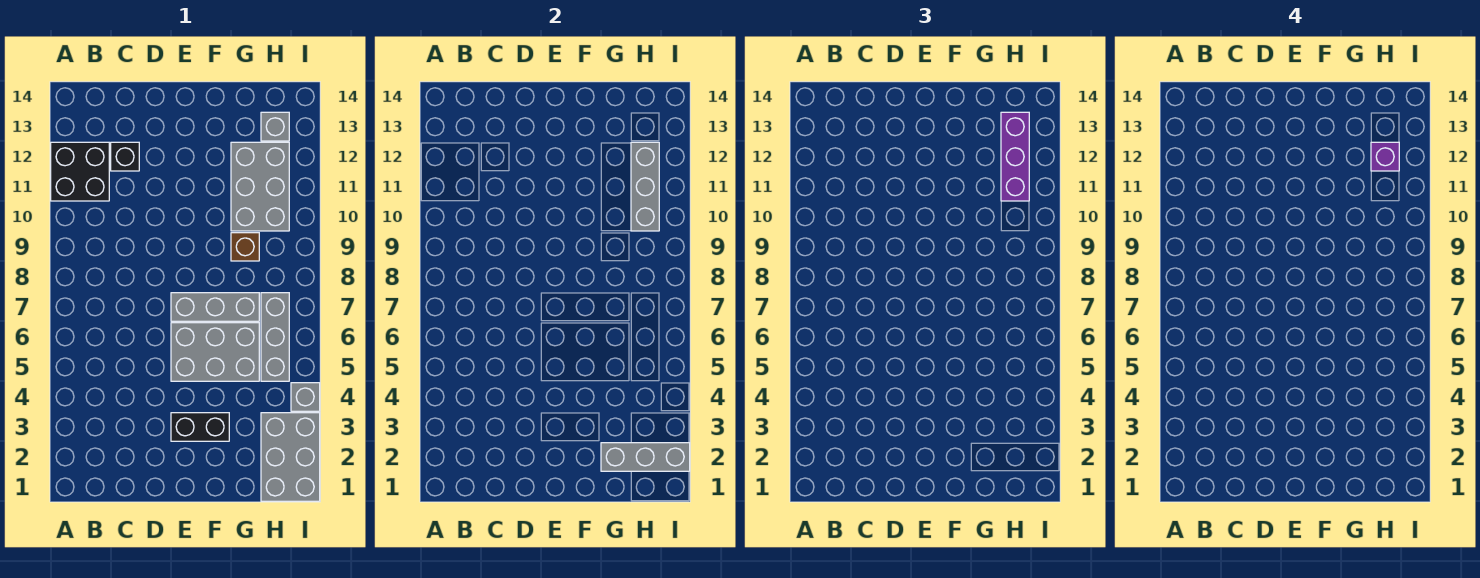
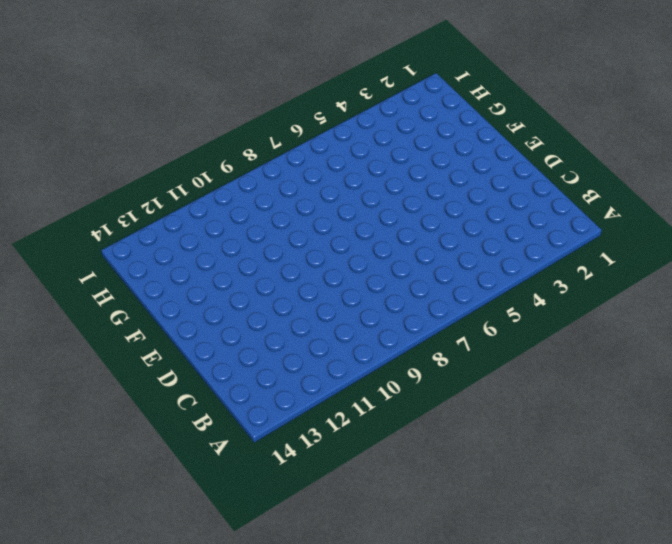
none -> black brick A11:B12 level 1
none -> black brick C12 level 1
none -> black brick E3:F3 level 1

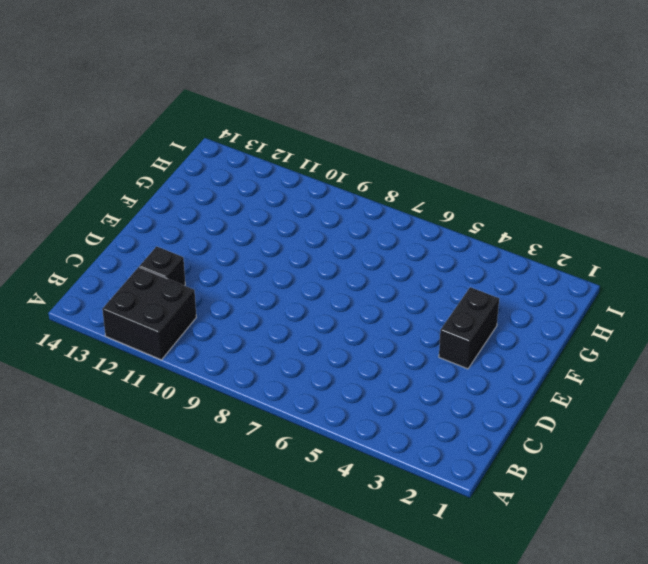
none -> grey brick E5:G6 level 1
none -> grey brick E7:G7 level 1
none -> brown brick G9 level 1

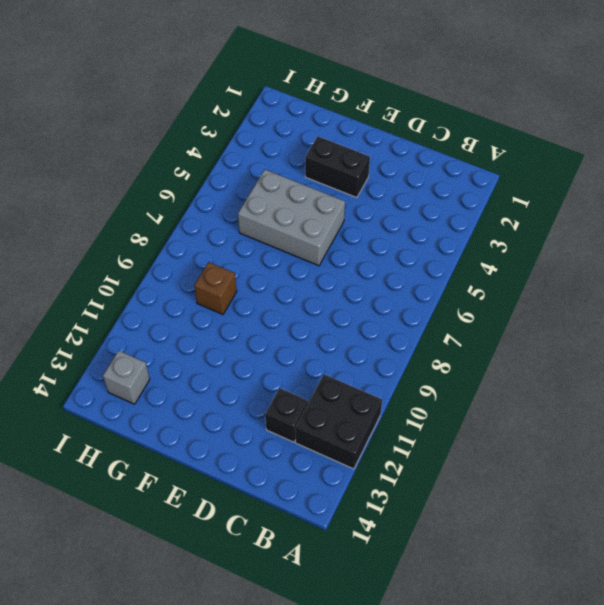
none -> grey brick E7:G7 level 1
none -> grey brick G10:H12 level 1
none -> grey brick H1:I3 level 1

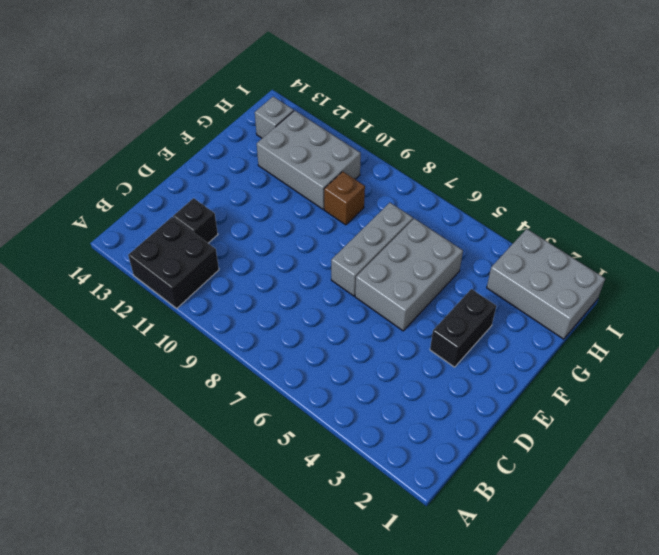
none -> grey brick H5:H7 level 1
none -> grey brick I4 level 1
none -> grey brick G2:I2 level 2

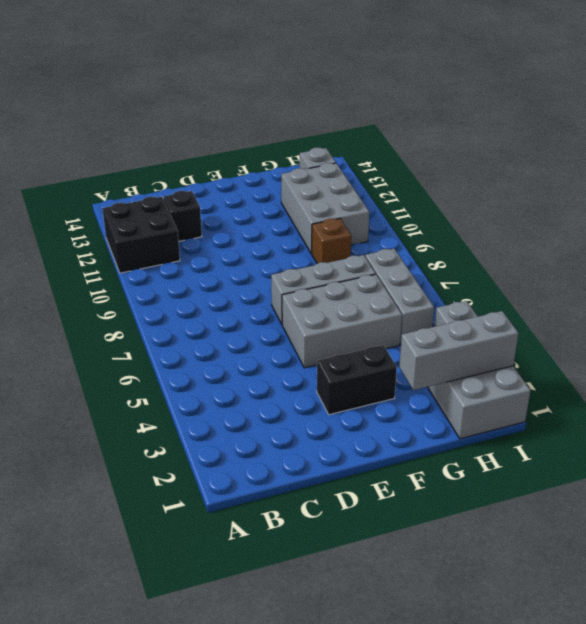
none -> grey brick H10:H12 level 2
none -> purple brick H11:H13 level 3
none -> purple brick H12 level 4

